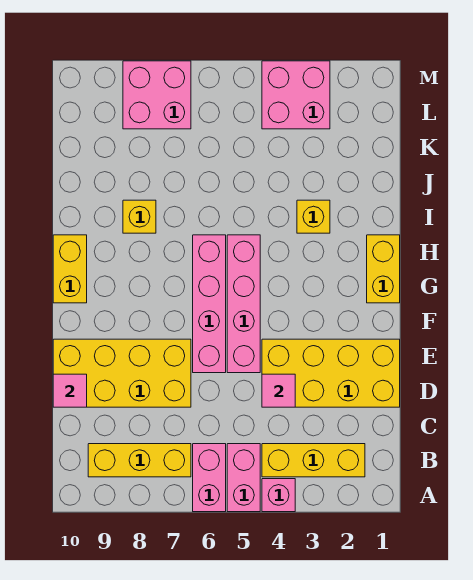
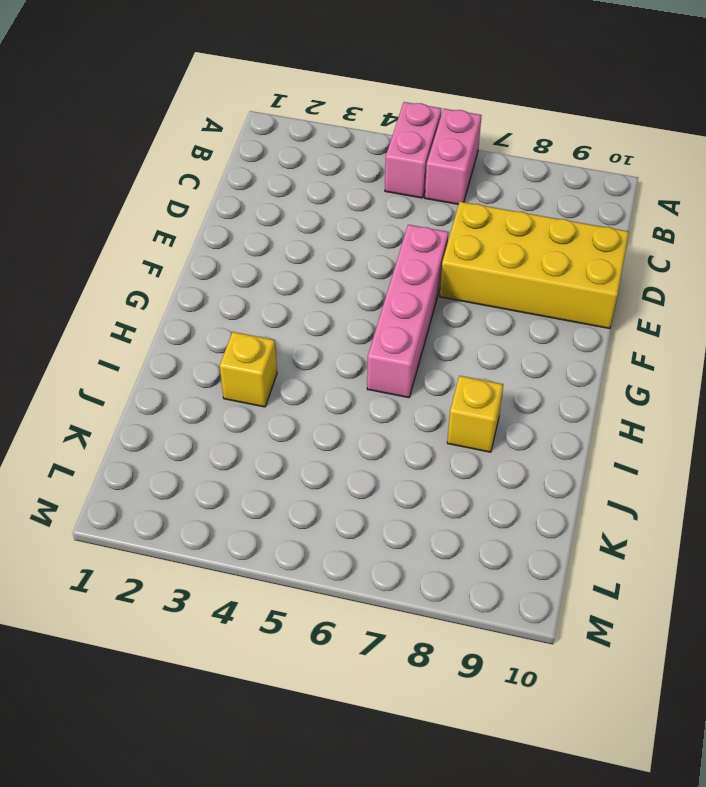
none -> pink brick A4 level 1
none -> yellow brick B2:B4 level 1
none -> yellow brick B7:B9 level 1

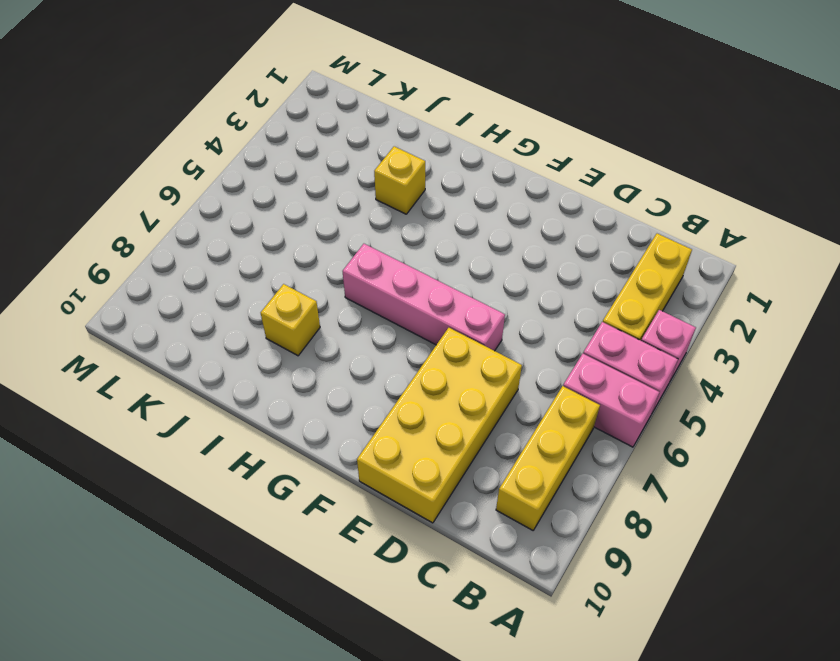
none -> yellow brick D1:E4 level 1
none -> pink brick E5:H5 level 1
none -> yellow brick G1:H1 level 1

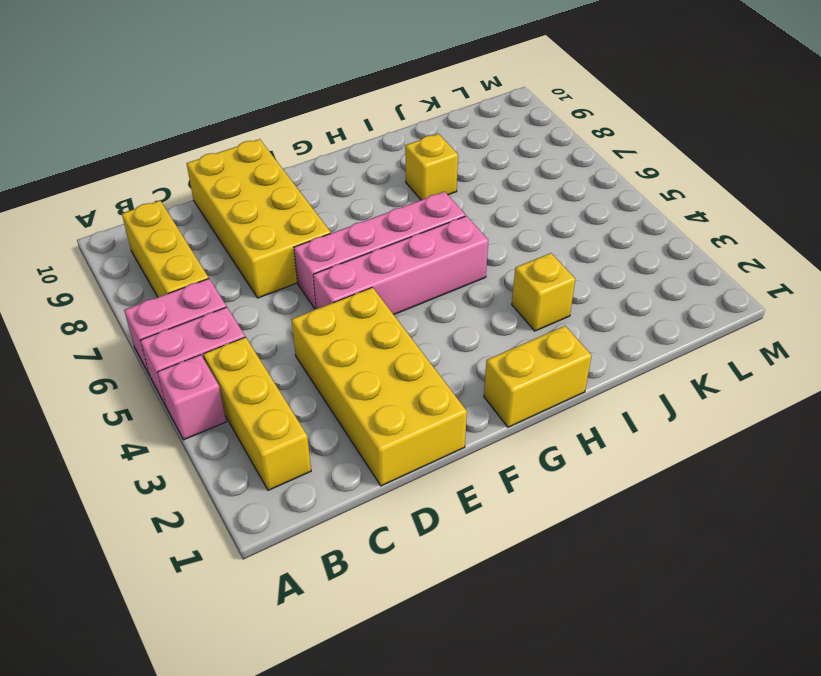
none -> yellow brick G10:H10 level 1
none -> pink brick L3:M4 level 1
none -> pink brick L7:M8 level 1

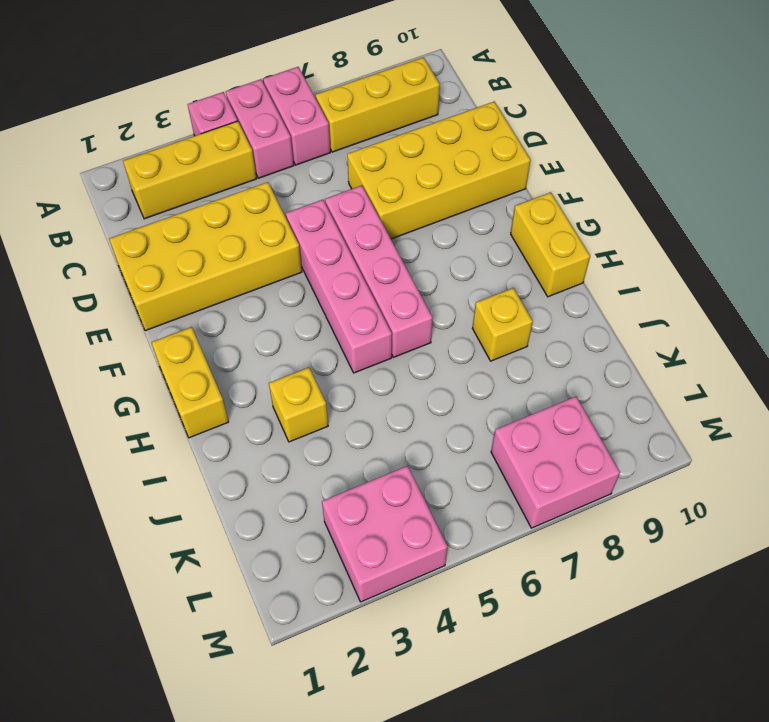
none -> pink tile D4 level 2
none -> pink tile D10 level 2

